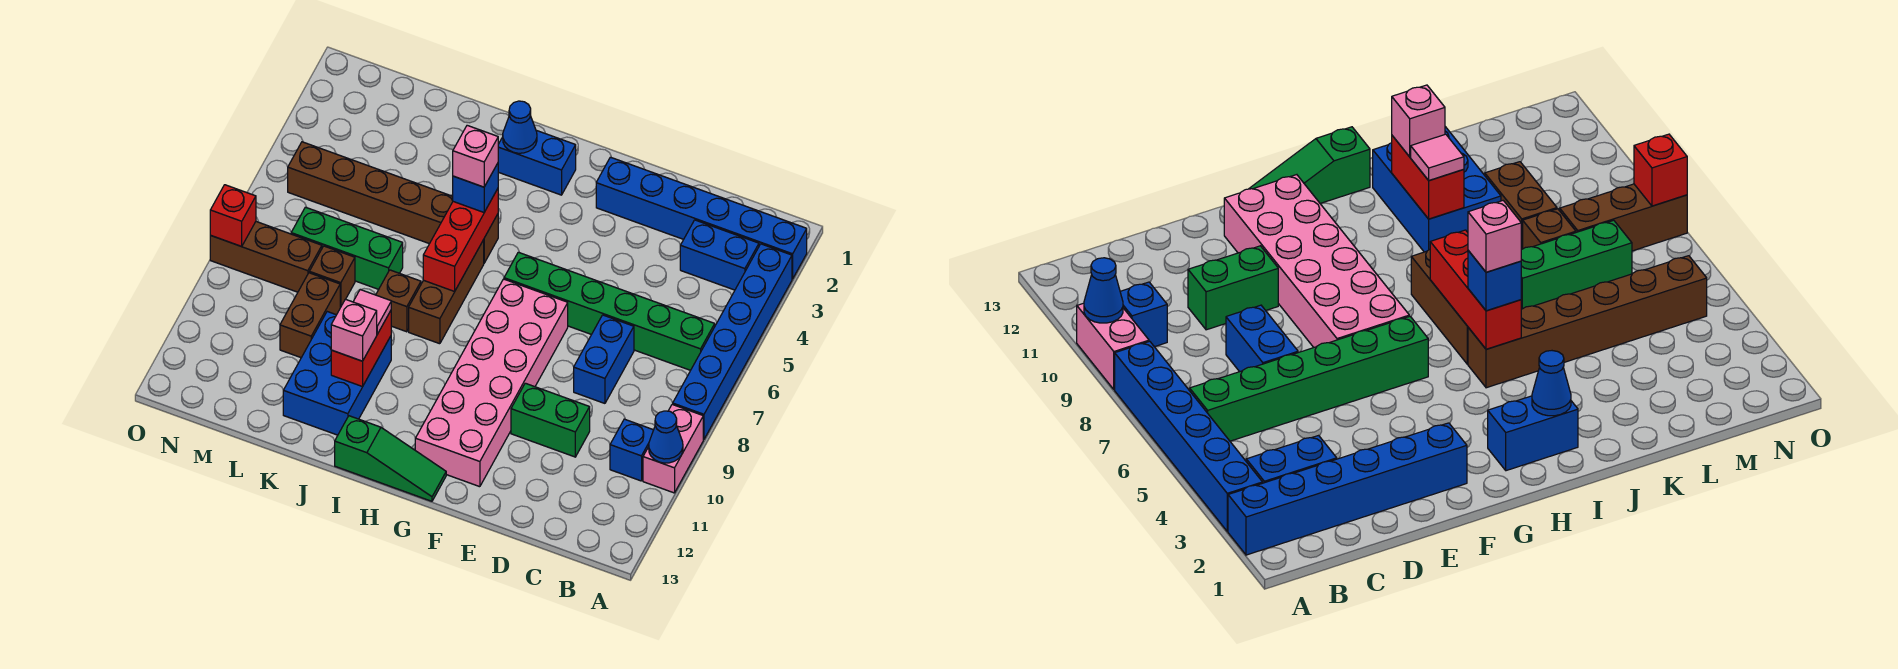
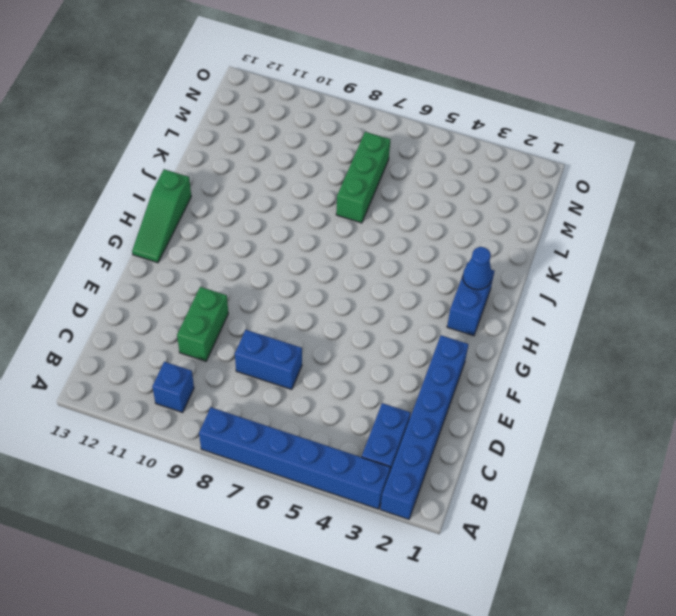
none -> pink brick A9:A10 level 1
none -> green brick B6:G6 level 1
none -> pink brick F7:G12 level 1

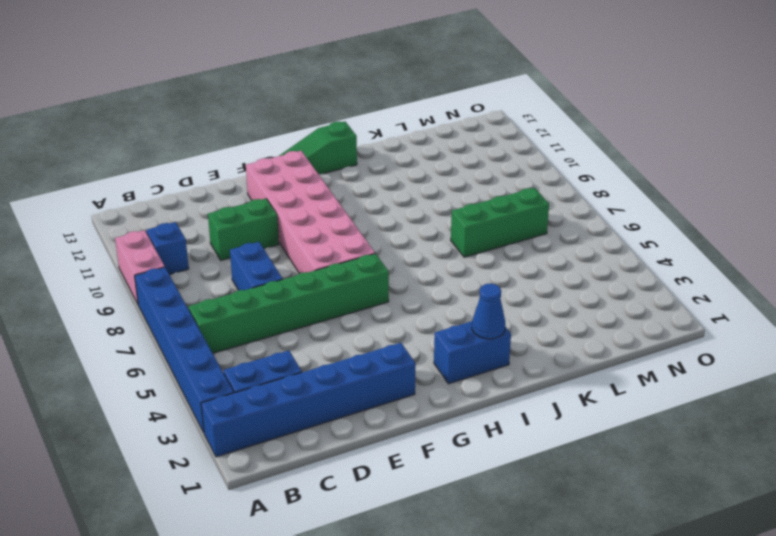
none -> brown brick I5:N5 level 1
none -> brown brick I6:I8 level 1
none -> brown brick J8 level 1

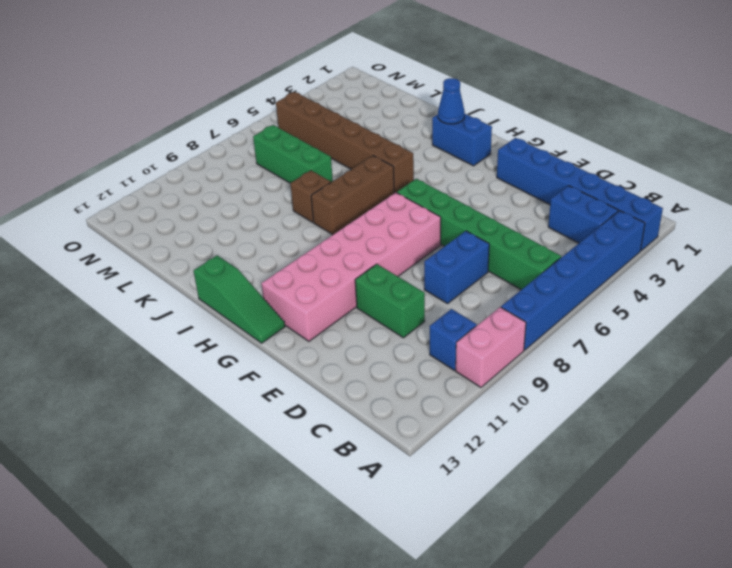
none -> blue brick J10:K12 level 1
none -> brown brick L8 level 1
none -> brown brick L9:L10 level 1

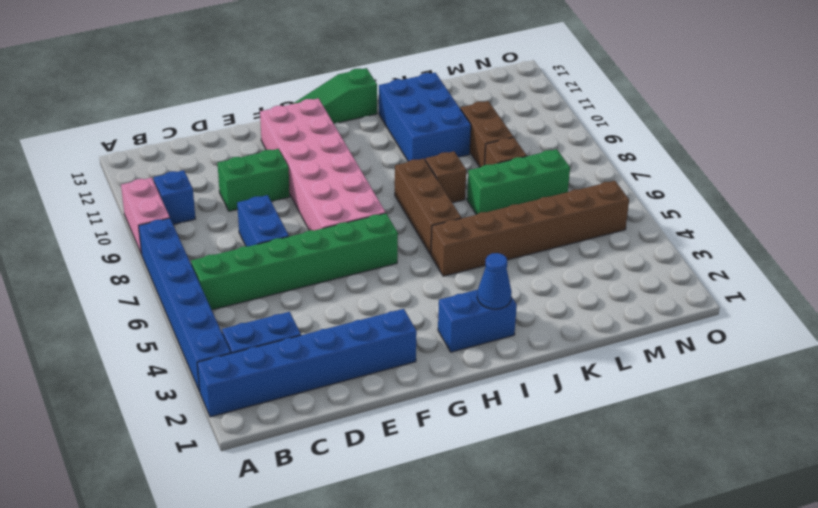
none -> brown brick M8:O8 level 1
none -> blue cone A10 level 2
none -> red brick I5:I7 level 2

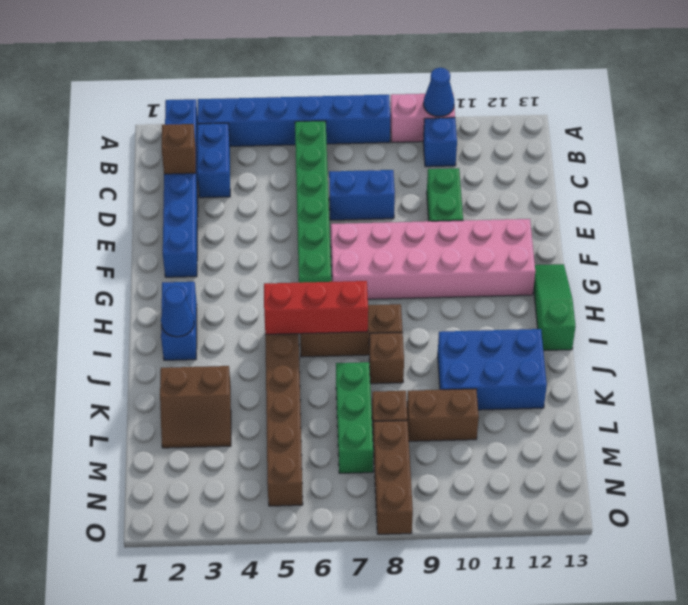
brown brick C2 level 2 -> none
brown slope K2:L3 level 1 top K -> none
none -> red brick J10:J11 level 2
none -> red brick O8 level 2
none -> blue brick I5 level 3

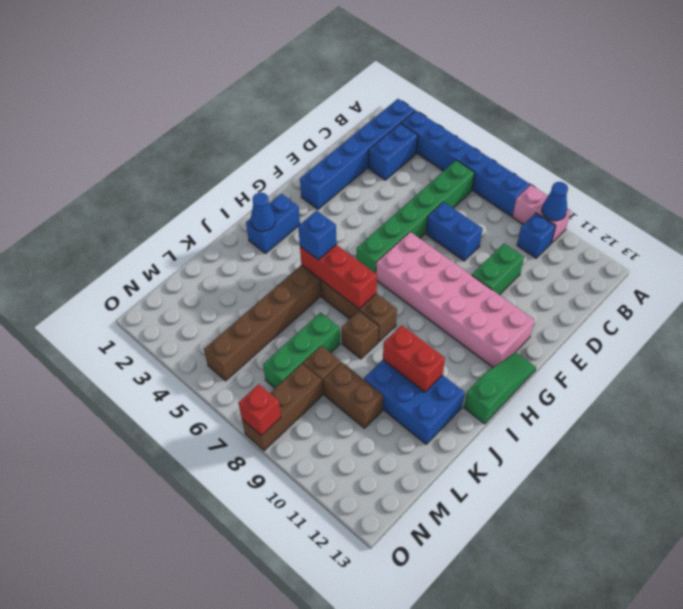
none -> pink tile J10 level 3
none -> pink brick J11 level 3
none -> pink brick I5 level 4

